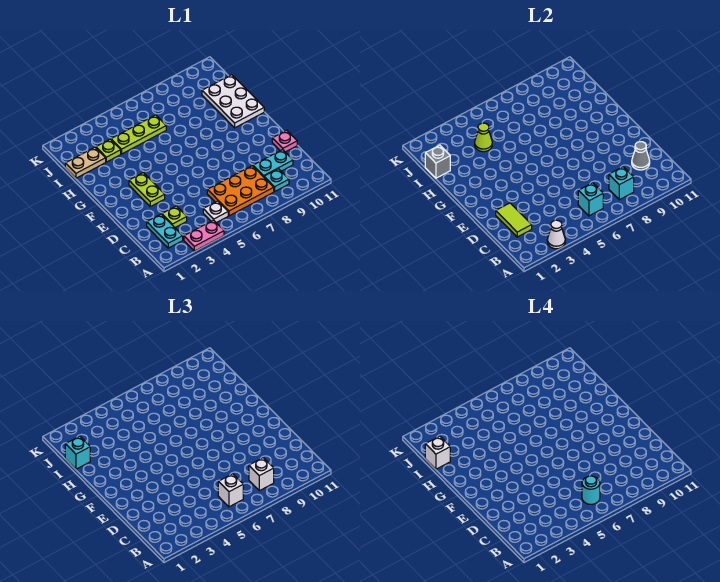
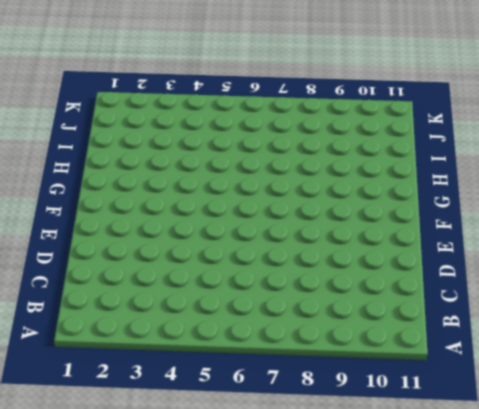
none -> pink plate A3:A4 level 1
none -> cyan plate B2:C2 level 1
none -> white plate B5 level 1

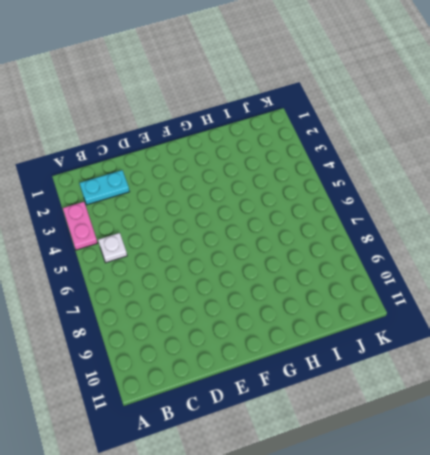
none -> orange plate B6:C8 level 1
none -> cyan plate B9 level 1
none -> lime plate C3 level 1

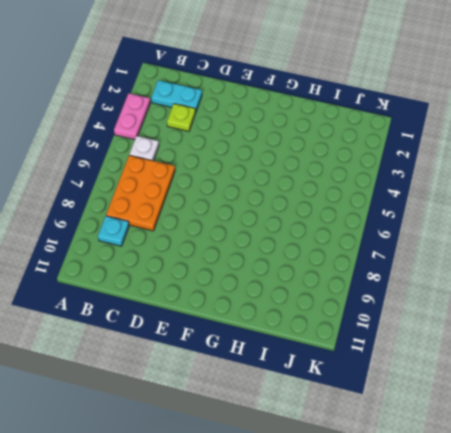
none -> cyan plate C9:C10 level 1
none -> pink plate D11 level 1
none -> lime plate E3:F3 level 1

